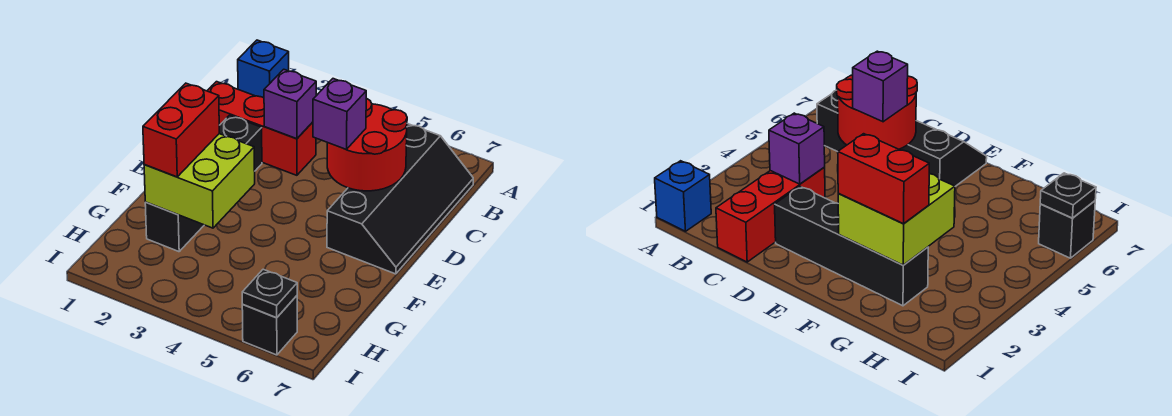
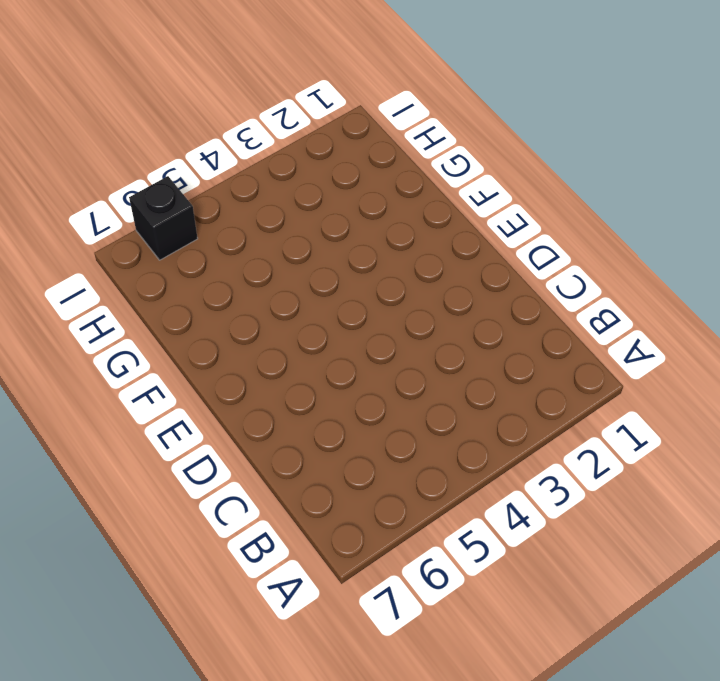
none -> blue brick A1 level 1
none -> black slope B6:E7 level 1 top 6

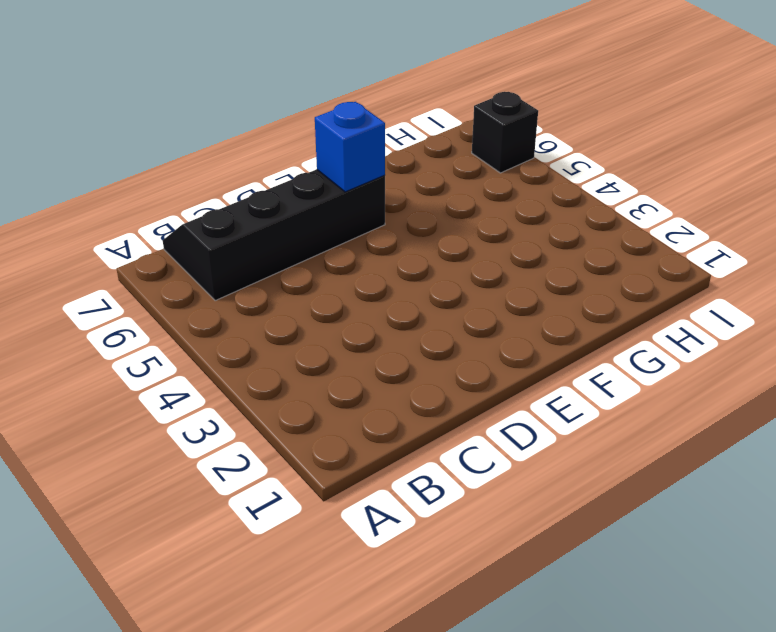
blue brick E6 level 2 -> blue brick A1 level 1
none -> red brick C1:C3 level 1
none -> black brick D2:G2 level 1

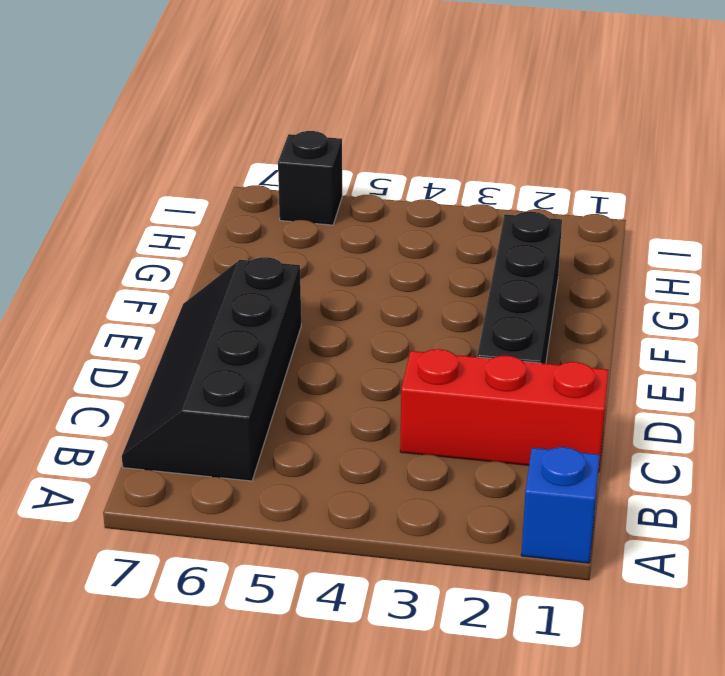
none -> purple brick C3 level 2
none -> red round brick C5:D6 level 2

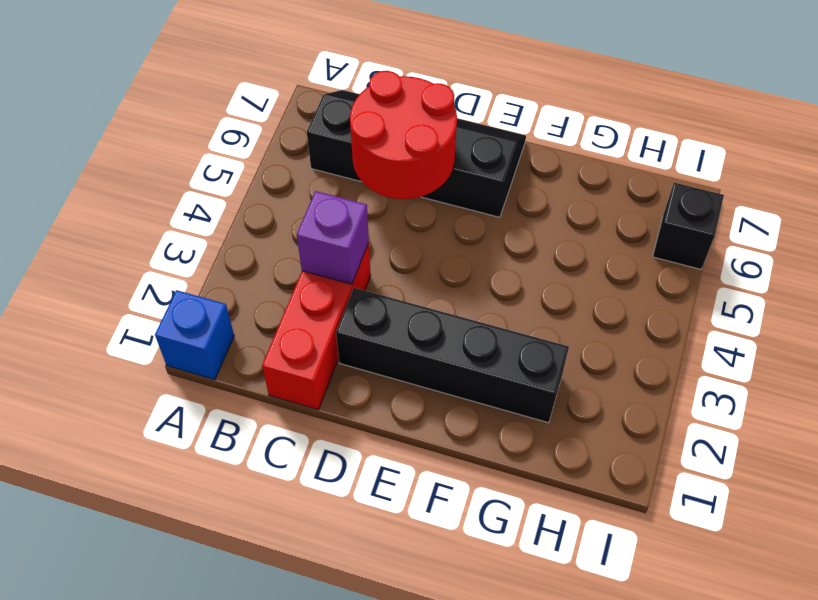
none -> lime brick F2:G3 level 2
none -> black plate I6 level 2

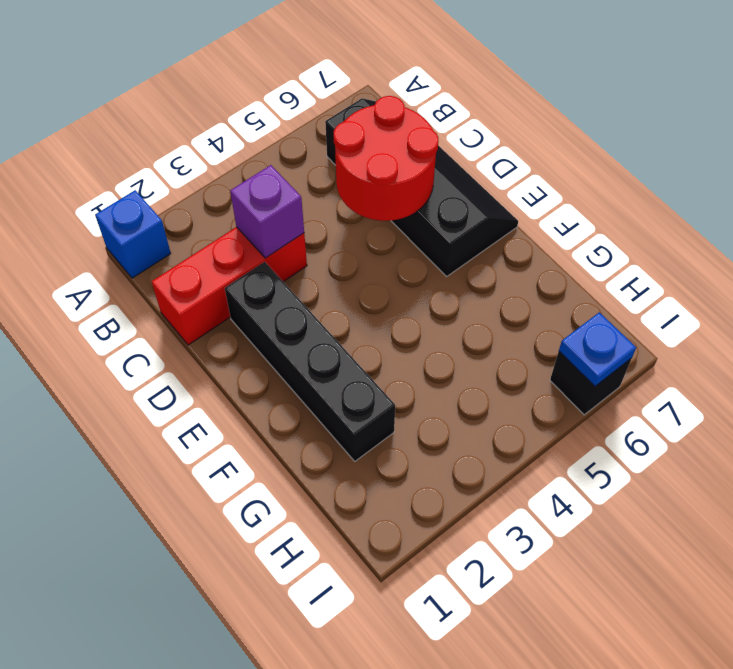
blue plate I6 level 2 -> black plate I6 level 2
none -> lime brick F2:G3 level 2
none -> purple brick D5 level 3

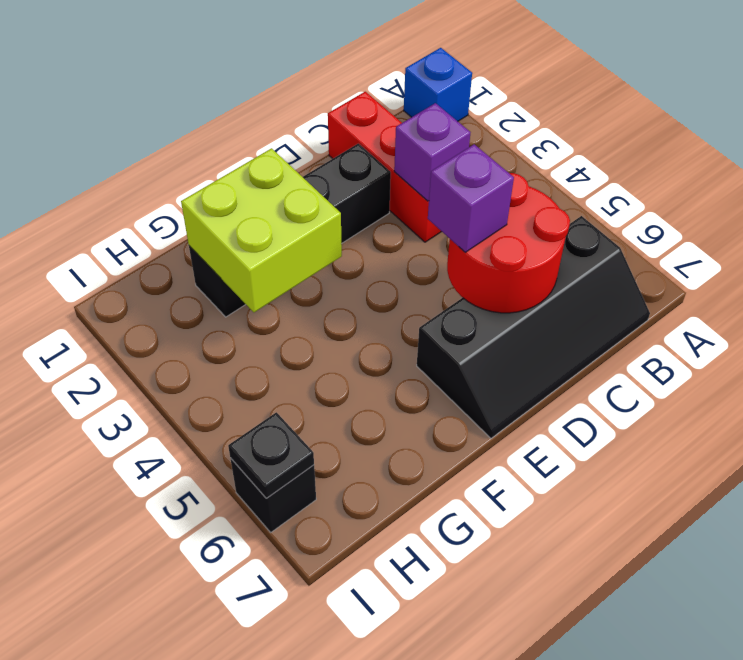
none -> red brick F2:G2 level 3

